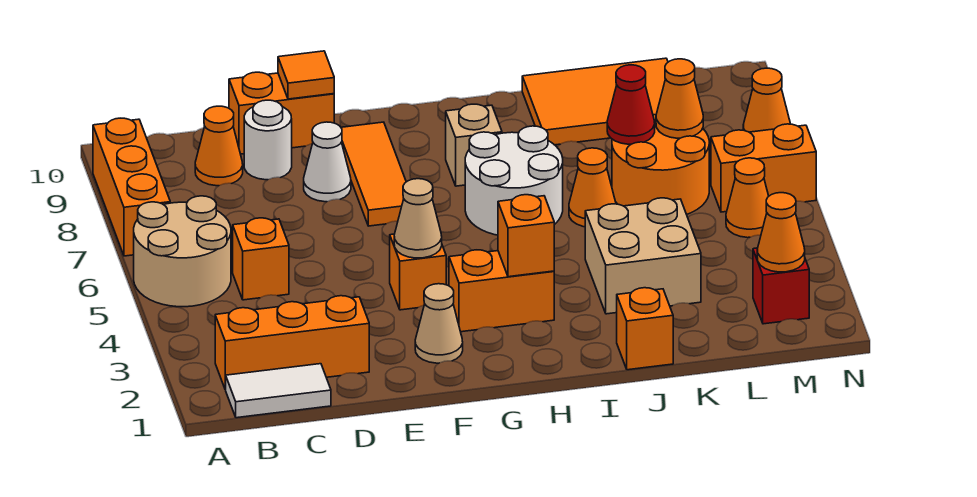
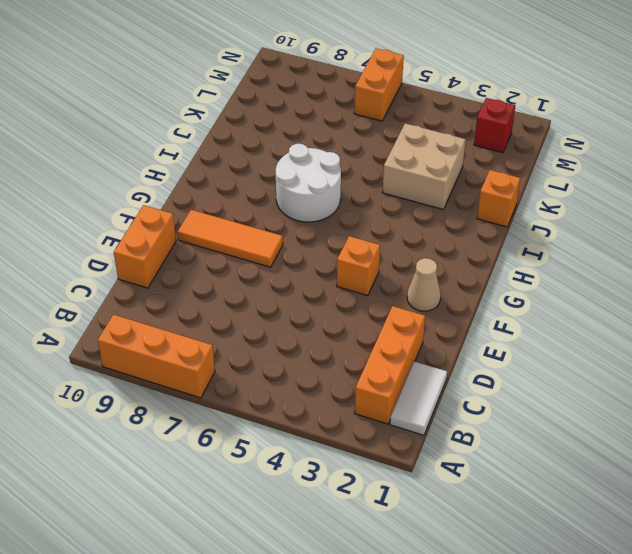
none -> tan round brick A5:B6 level 1
none -> orange brick C5 level 1
none -> orange cone C9 level 1
none -> white round brick D9 level 1

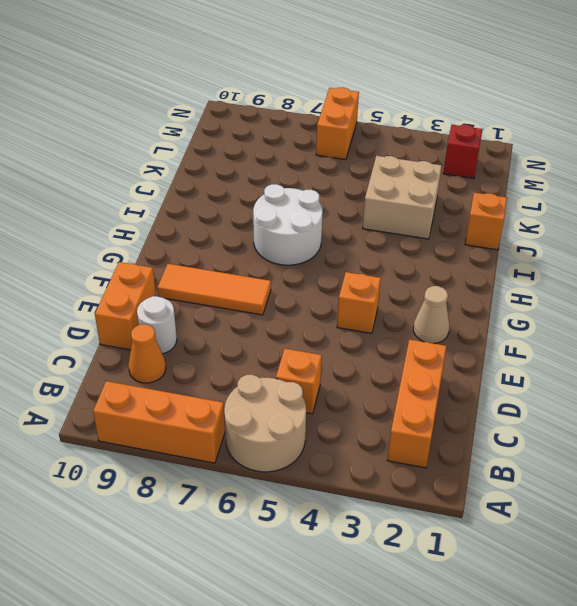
none -> white tile B1:C1 level 1
none -> white cone E8 level 1
none -> orange brick G3:H3 level 1
none -> tan brick H8 level 1

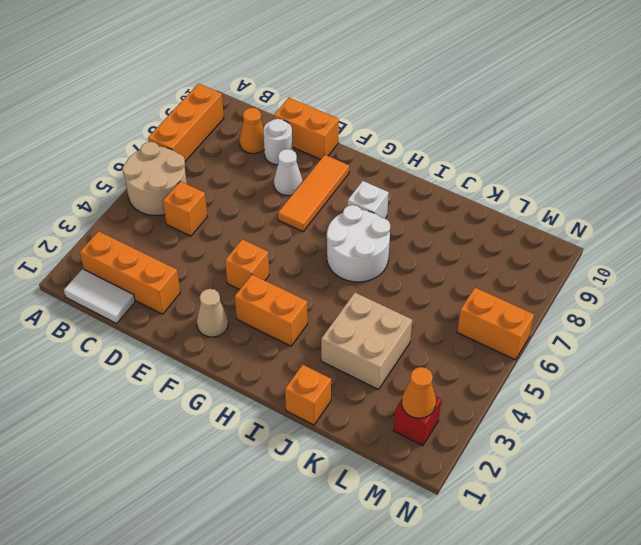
white brick H8 level 1 -> tan brick H8 level 1
none -> orange cone J6 level 1
none -> orange tile J9:L10 level 1
none -> orange round brick K6:L7 level 1
none -> orange cone M5 level 1

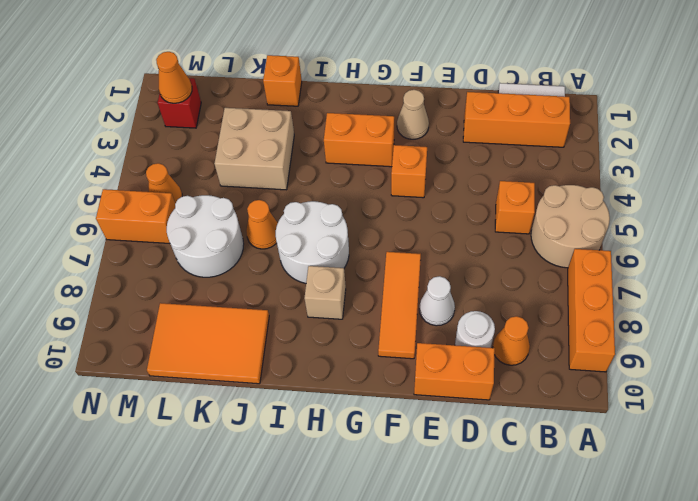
white round brick K6:L7 level 1 -> orange round brick K6:L7 level 1
none -> orange cone N8 level 1
none -> orange tile E10 level 2
none -> tan cone F4 level 2
none -> orange brick H3 level 2

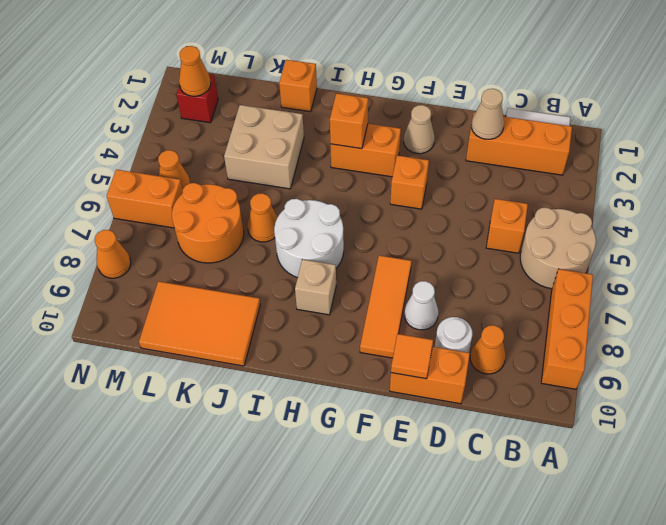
tan cone D2 level 2 -> tan cone F4 level 2
none -> red cone K7 level 2
none -> orange cone L7 level 2

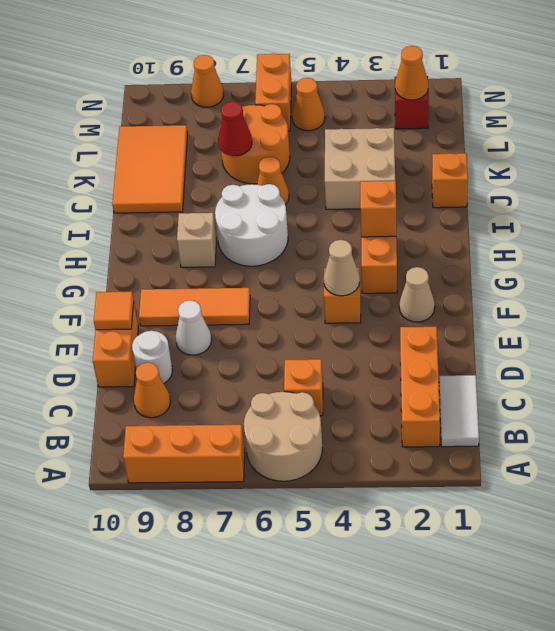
none -> orange cone L7 level 2

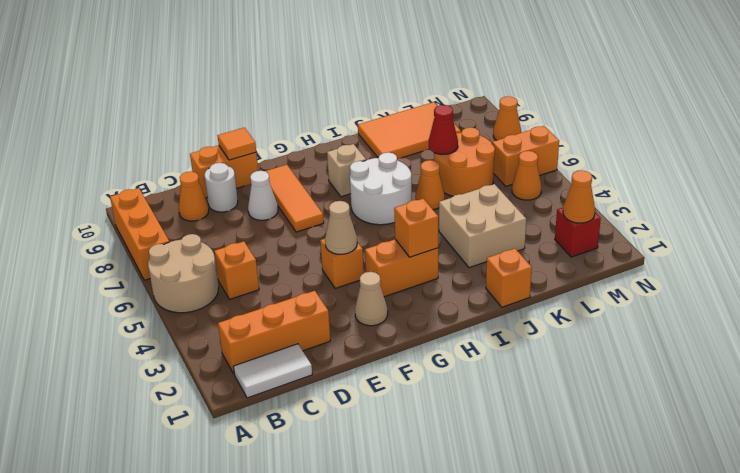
none -> orange cone L7 level 2

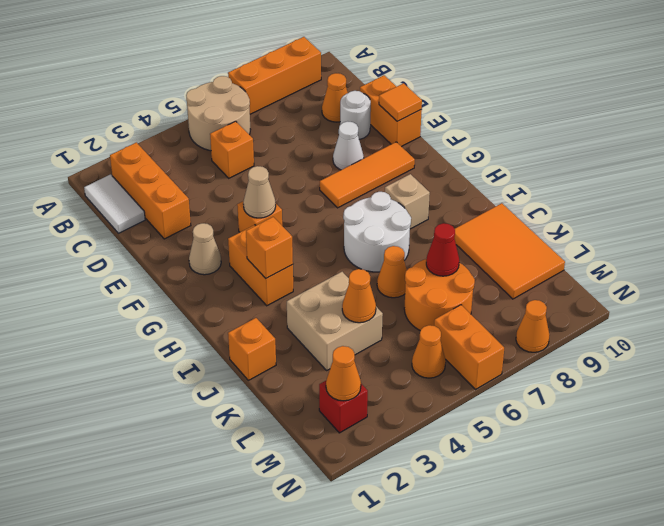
orange cone K4 level 2 -> orange cone L7 level 2

